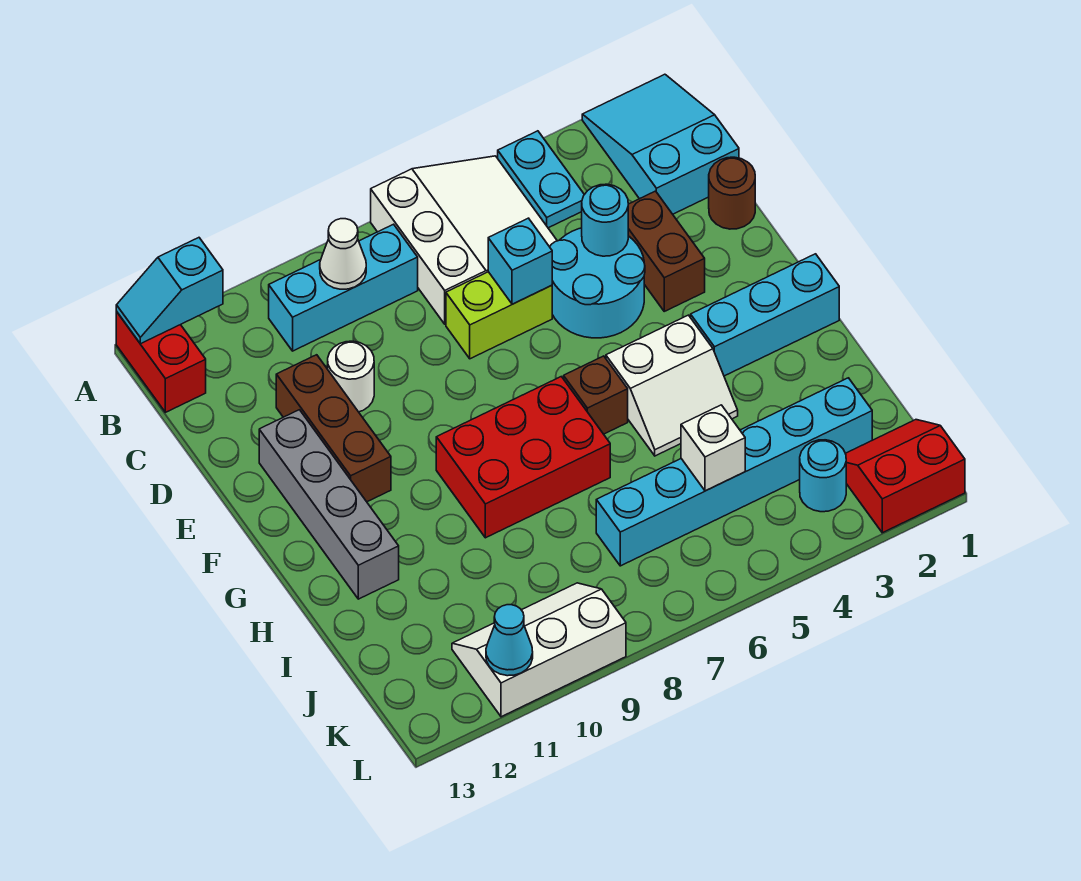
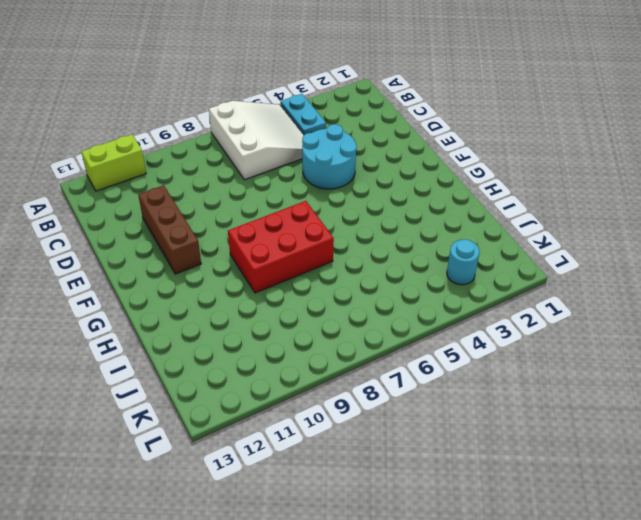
lime brick A11:A12 level 1 -> lime brick D6:D7 level 1
none -> cyan slope A1:C2 level 1 top C
none -> red brick A13:B13 level 1
none -> cyan brick B8:B10 level 1

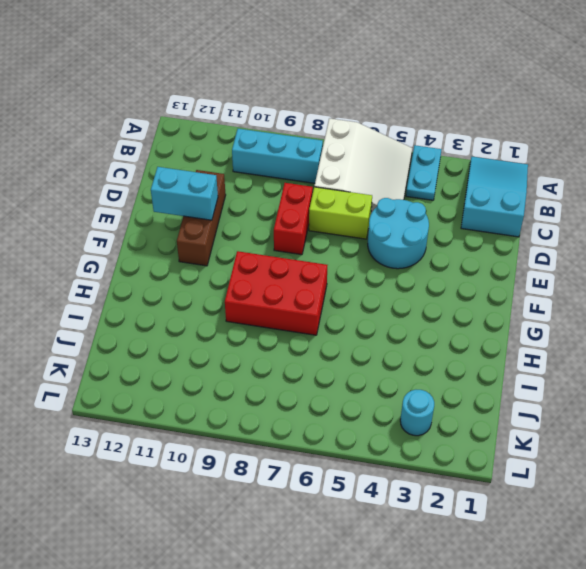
red brick D8:E8 level 1 -> red brick A13:B13 level 1
cyan brick E11:E12 level 2 -> none
none -> brown round brick D1 level 1
none -> brown brick D3:E3 level 1
none -> white round brick D10 level 1

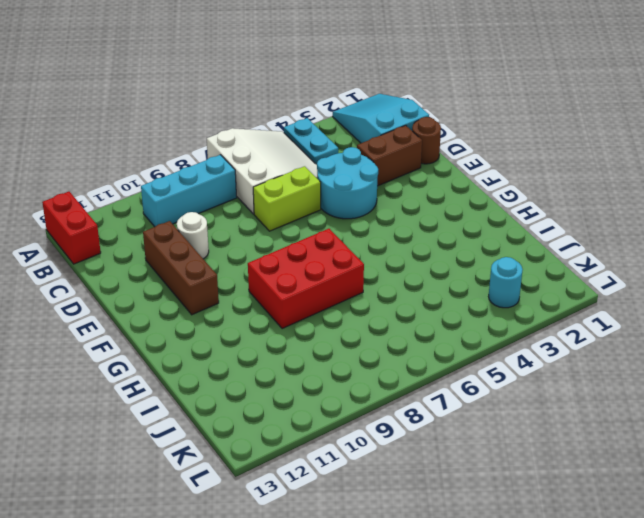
brown brick D2:D3 level 1 -> brown brick D3:E3 level 1
none -> grey brick E12:H12 level 1
none -> cyan brick G1:G3 level 1
none -> white slope G4:H5 level 1 top G

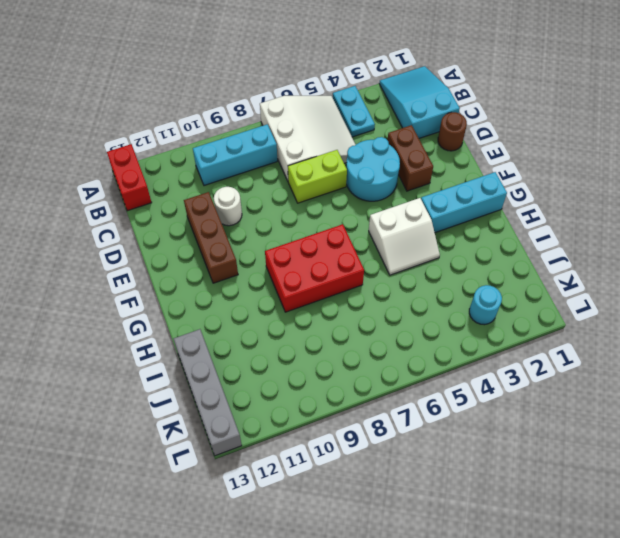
grey brick I13:L13 level 1 -> grey brick E12:H12 level 1
none -> brown brick G6 level 1
none -> cyan brick J2:J7 level 1
none -> red slope K1:L2 level 1 top L

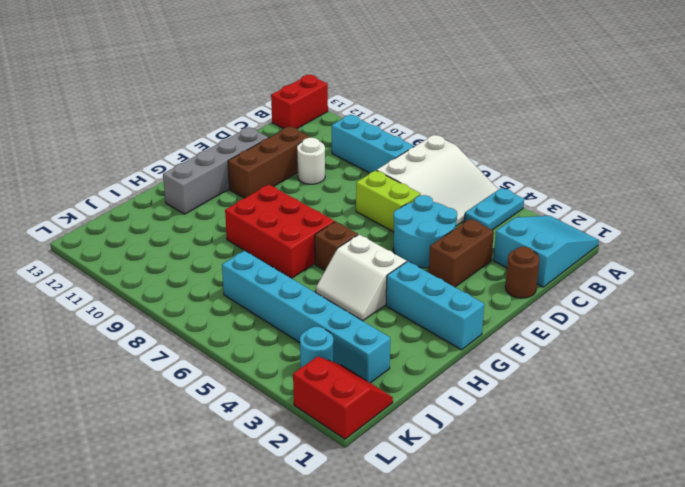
none -> white slope K9:L11 level 1 top L
none -> cyan slope A12:A13 level 2 top 12
none -> white cone B9 level 2

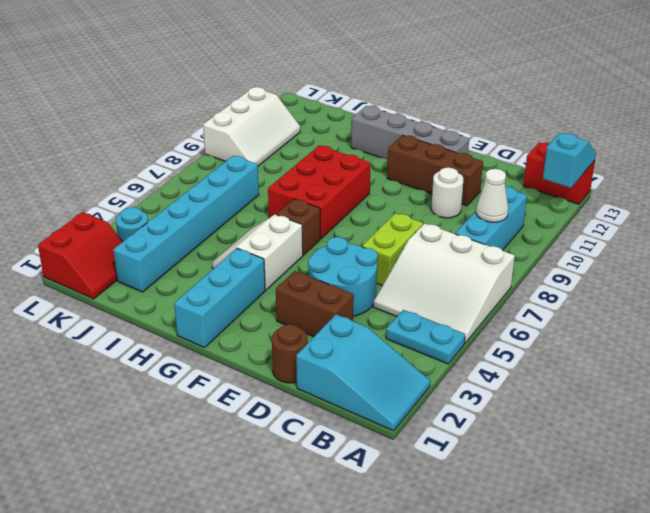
none -> cyan round brick D4 level 2
none -> cyan brick D6 level 2
none -> white brick J5 level 2

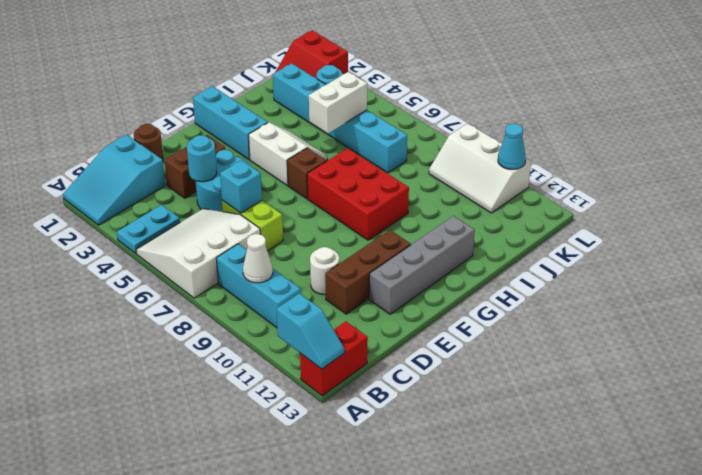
white brick I5:J5 level 2 -> white brick J5 level 2

